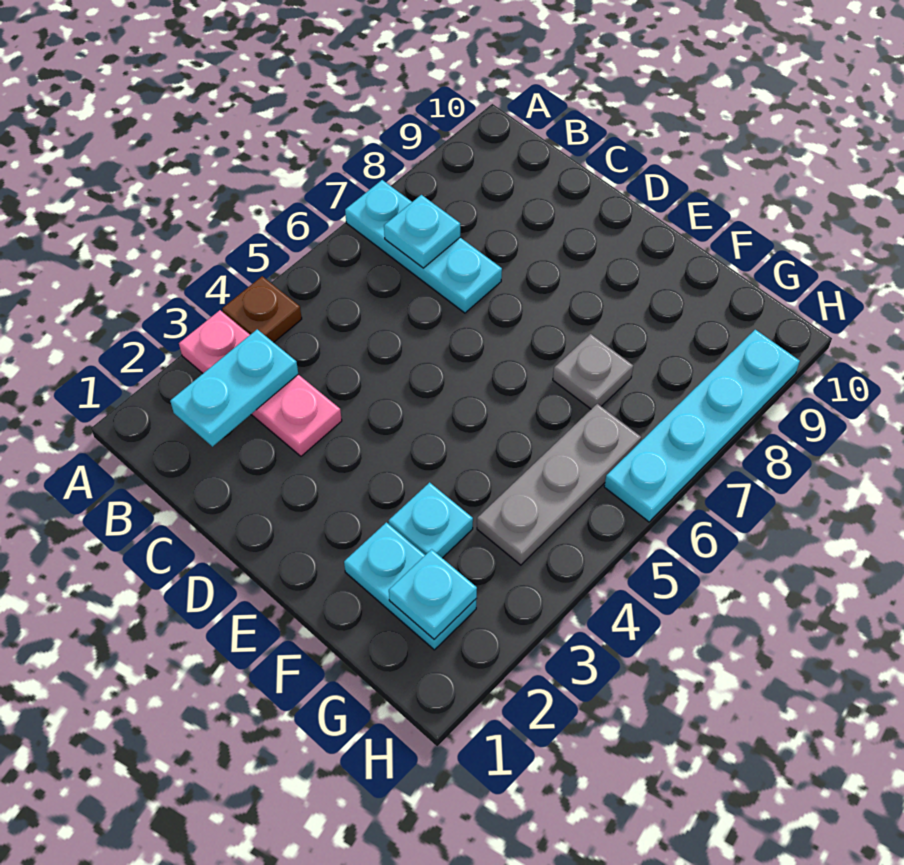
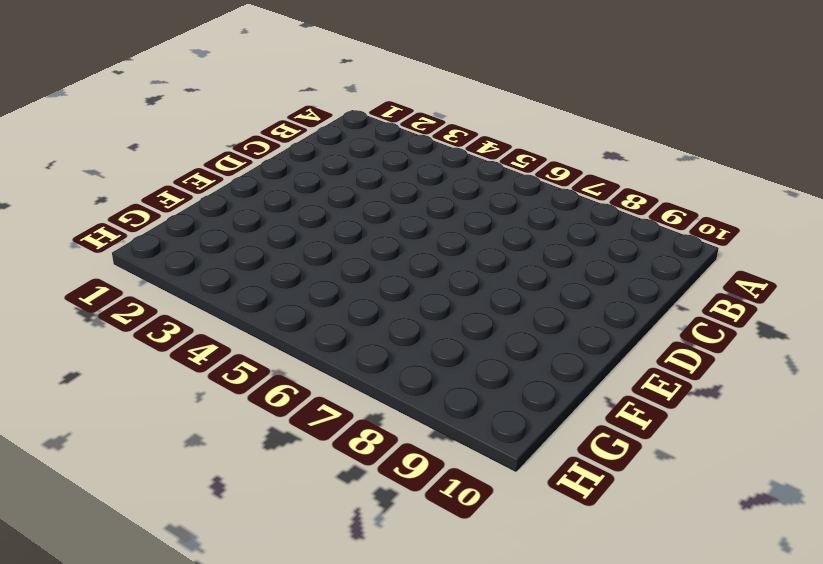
none -> pink plate A3:C3 level 1
none -> brown plate A4 level 1

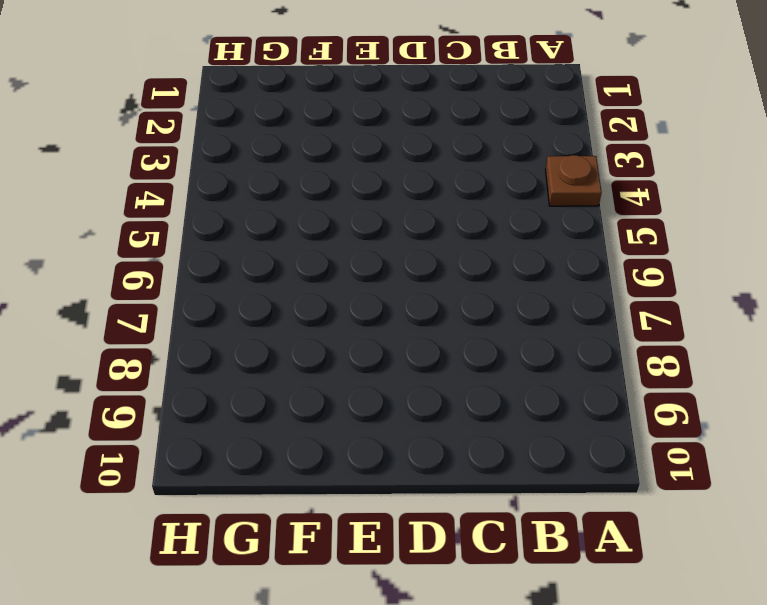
none -> pink plate A3:C3 level 1
none -> cyan plate A7:C7 level 1

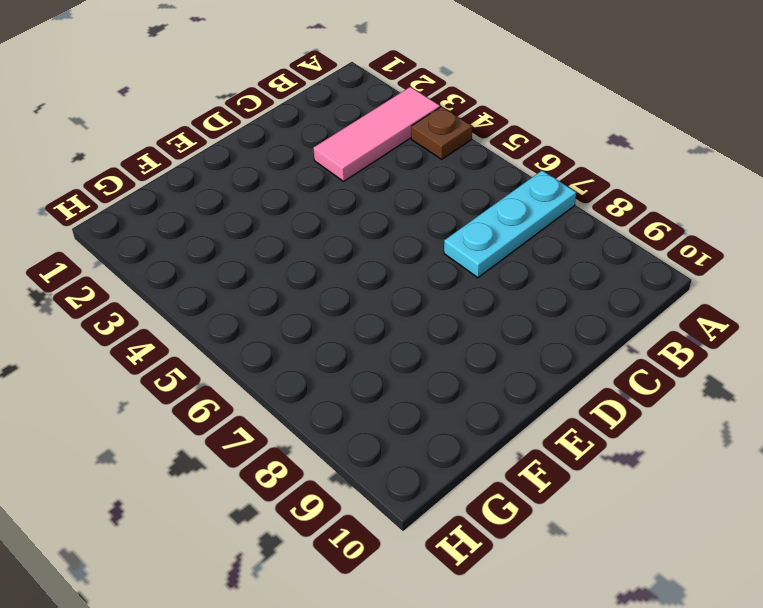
pink tile A3:C3 level 1 -> pink plate A3:C3 level 1
none -> cyan plate F2:G2 level 1
none -> cyan plate F3 level 1

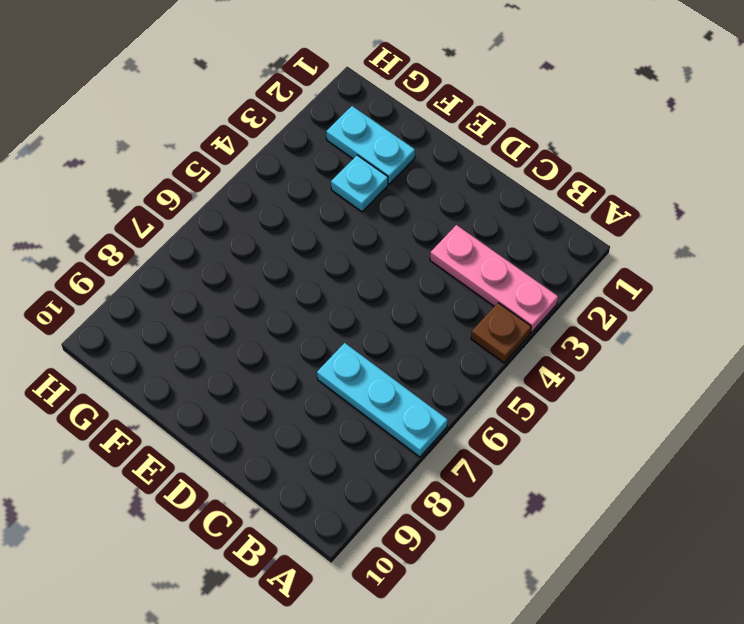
none -> grey plate F7 level 1
none -> grey plate G4:G6 level 1

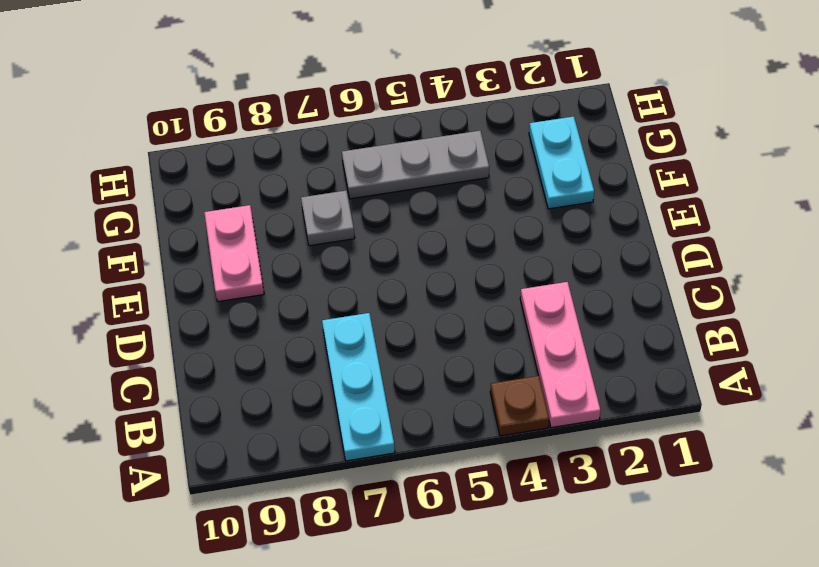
pink plate E9:F9 level 1 -> none
none -> cyan plate F3 level 1
none -> cyan plate H6:H9 level 1

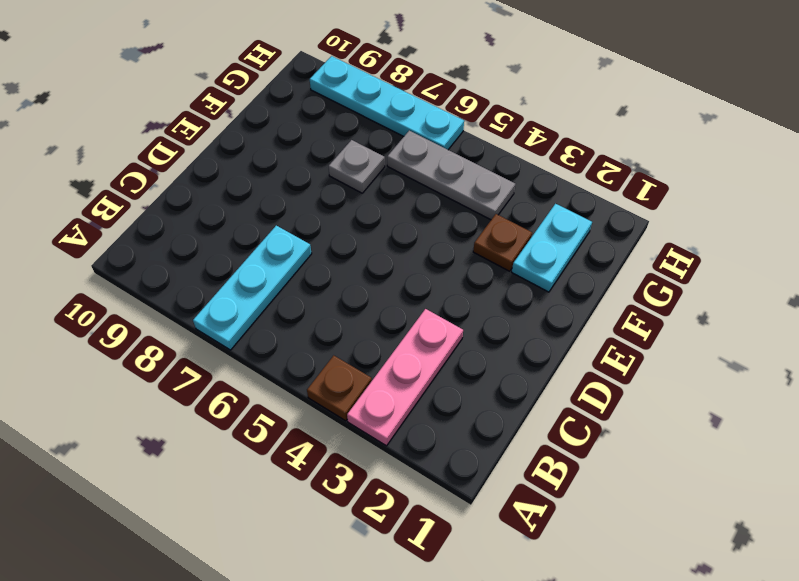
brown plate F3 level 1 -> cyan plate F3 level 1
none -> cyan plate B2:B3 level 2
none -> cyan plate B7 level 2

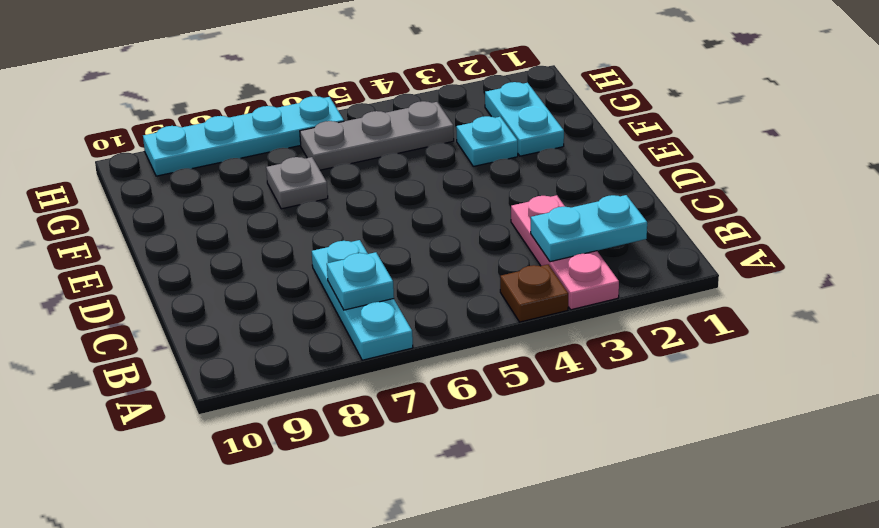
none -> cyan plate G2 level 2

